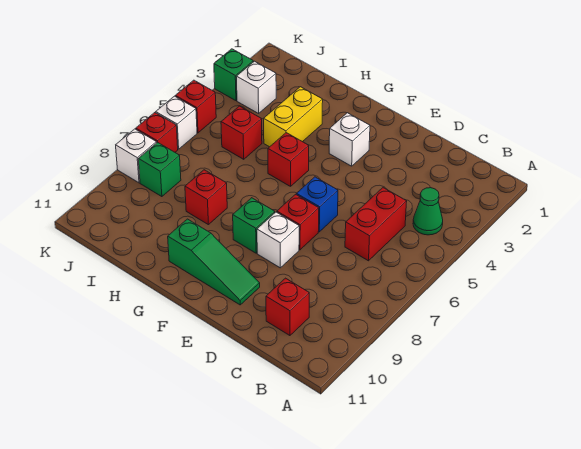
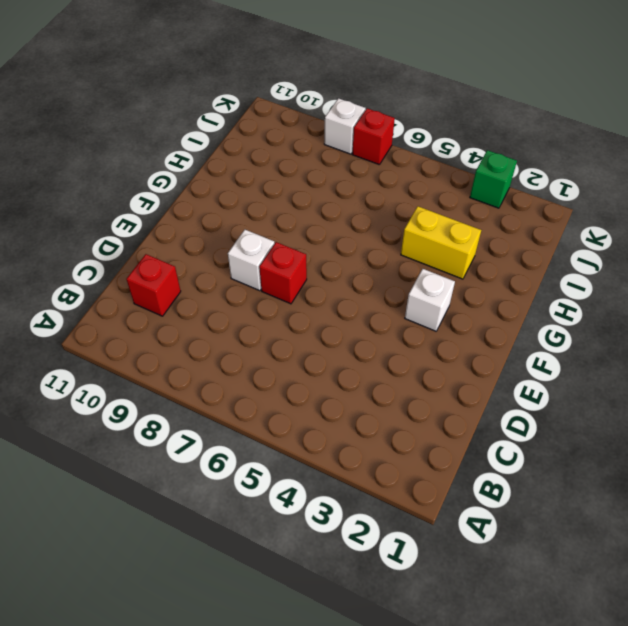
none -> green cone B4 level 1
none -> red brick C5:C6 level 1
none -> blue brick E6 level 1

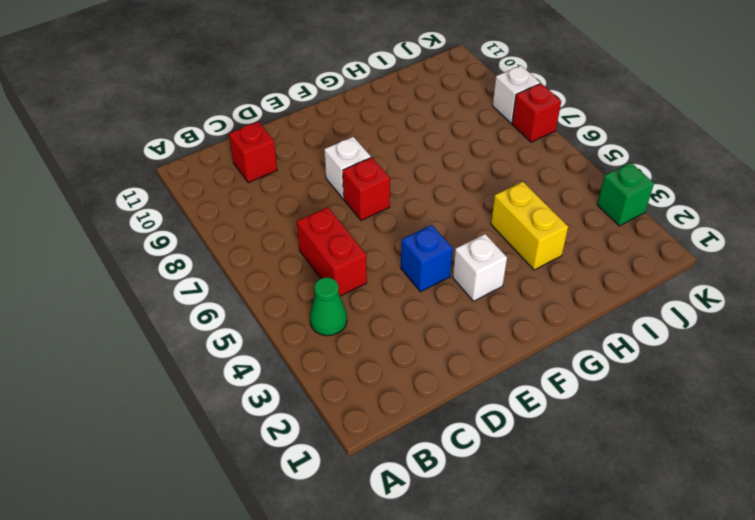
blue brick E4 level 1 -> blue brick E6 level 1
none -> green slope E10:G10 level 1 top G
none -> green brick F8 level 1
none -> red brick G5 level 1

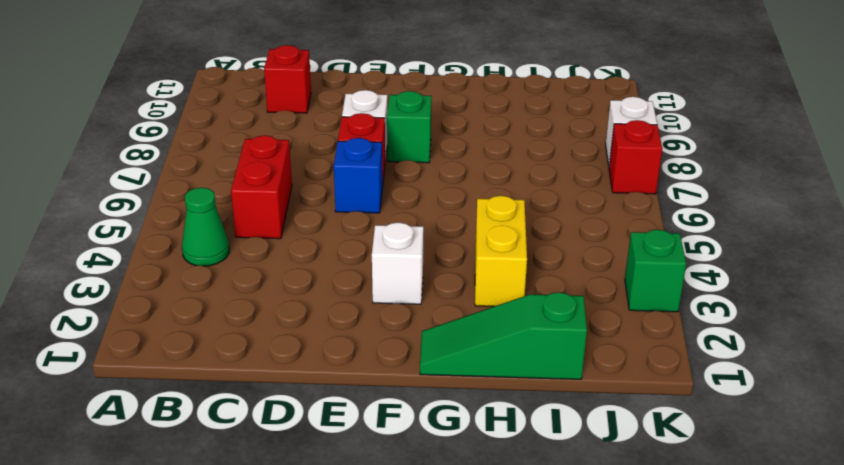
green slope G1:I1 level 1 top I -> green slope E10:G10 level 1 top G
none -> red brick G5 level 1
none -> red brick H8 level 1
none -> red brick I5 level 1

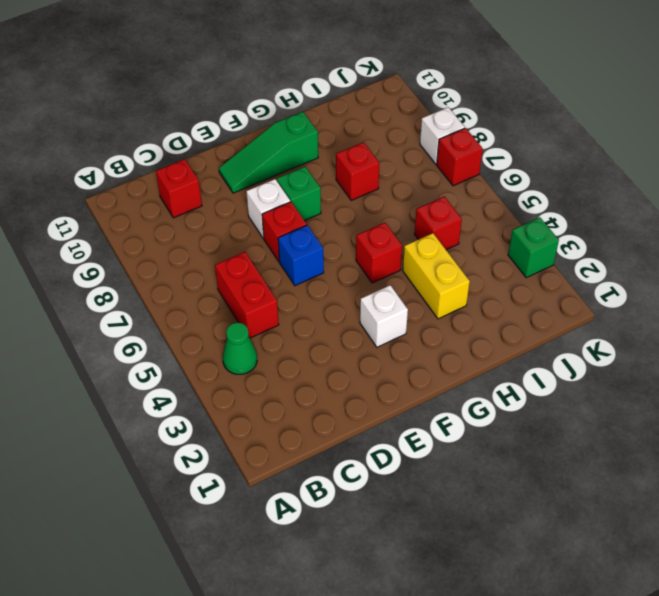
none -> white brick J3 level 1
none -> green brick J8 level 1
none -> red brick K5 level 1

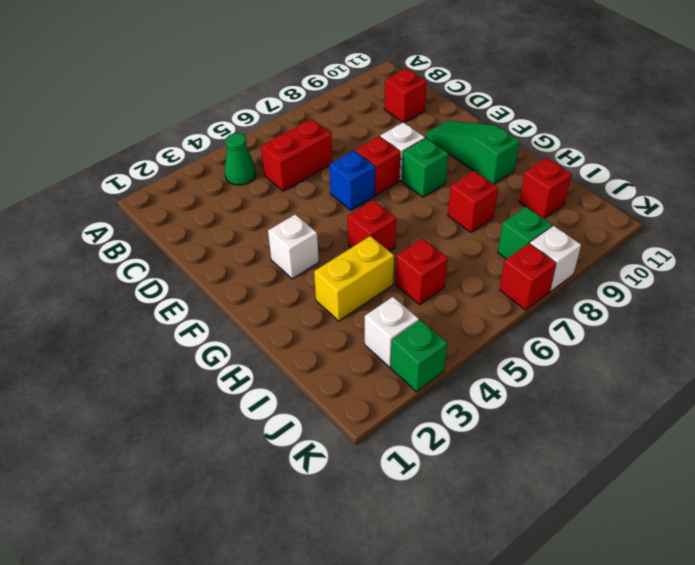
red brick I10 level 1 -> red brick K5 level 1
none -> white brick K6 level 1

